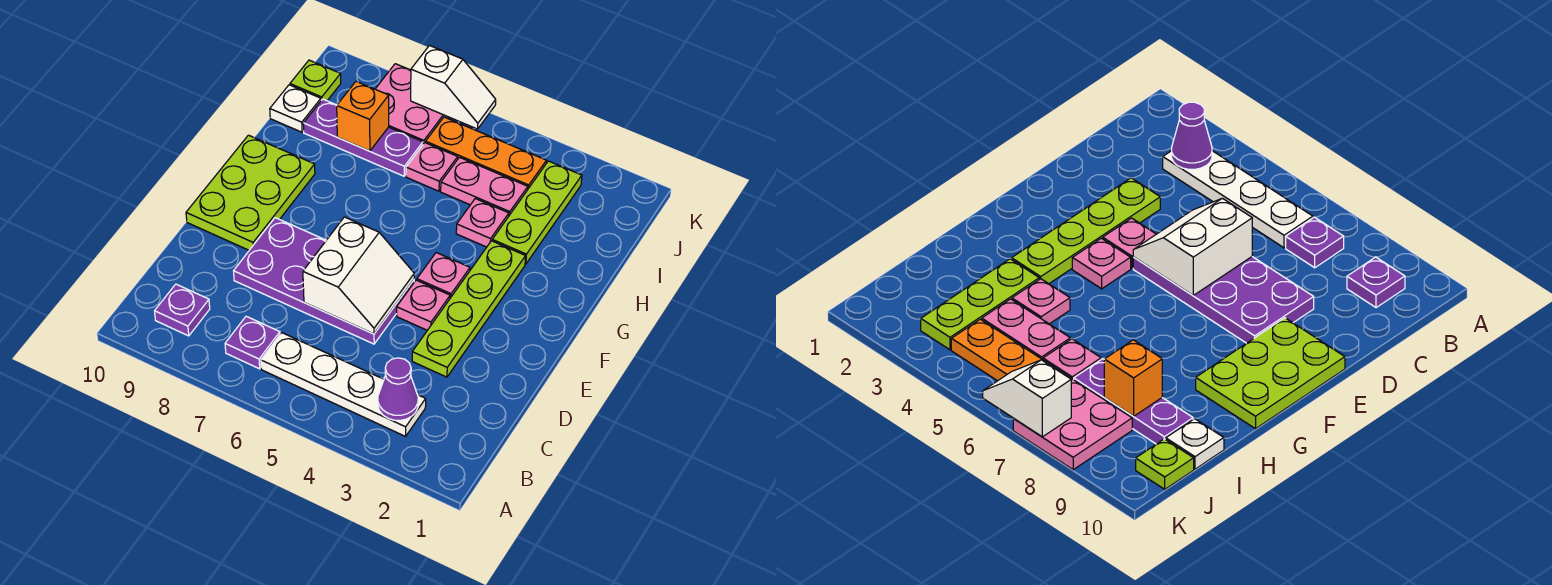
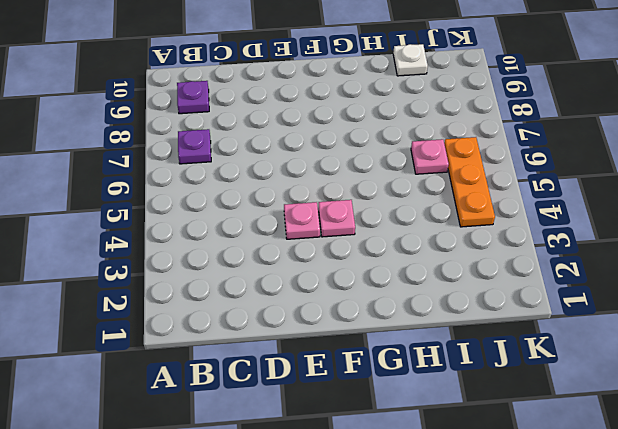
none -> white plate B3:B6 level 1
none -> lime plate D3:G3 level 1
none -> purple plate D5:E8 level 1

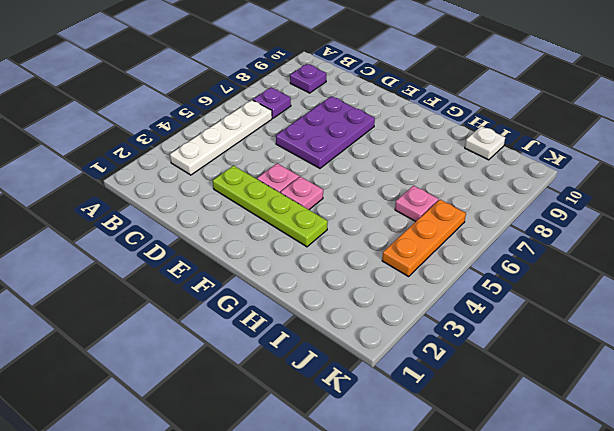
purple plate D6:E8 level 1 -> purple plate D5:E8 level 1
none -> lime plate E9:G10 level 1
none -> lime plate H3:J3 level 1
none -> pink plate H4 level 1

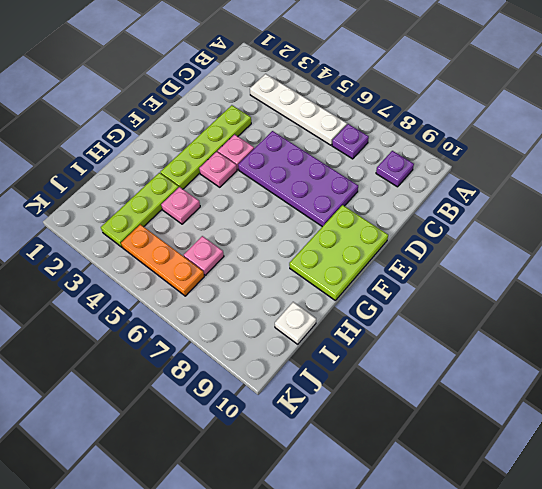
none -> pink plate I4:I5 level 1
none -> purple plate I7:I9 level 1
none -> pink plate J7:K8 level 1

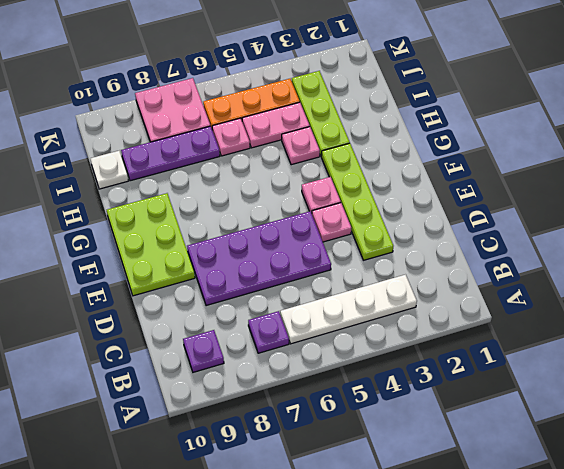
none -> lime plate J10 level 1
none -> purple cone B3 level 2
none -> white slope D5:E6 level 2 top 6

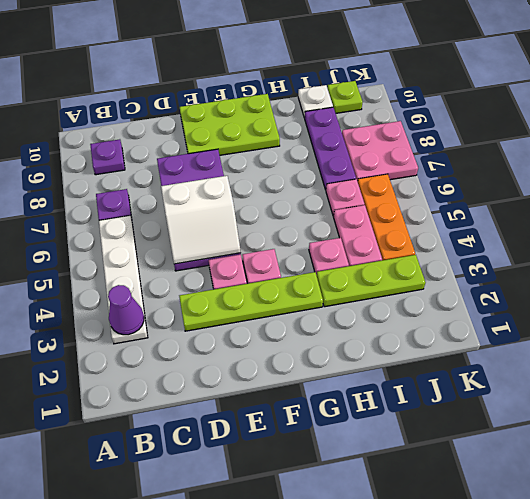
none -> orange brick I8 level 2
none -> white slope K6:K7 level 2 top 7

